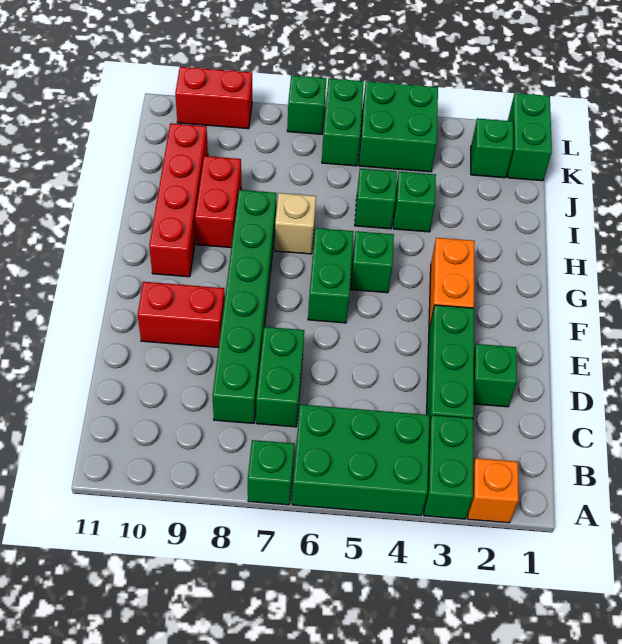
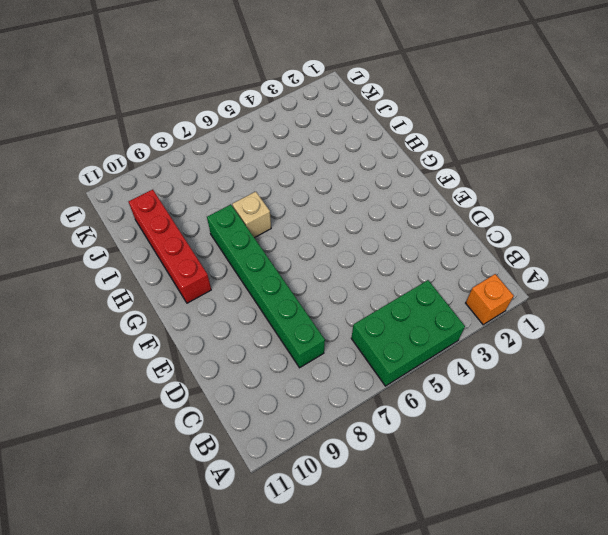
none -> green brick A3:B3 level 1
none -> green brick A7 level 1
none -> green brick C3:E3 level 1

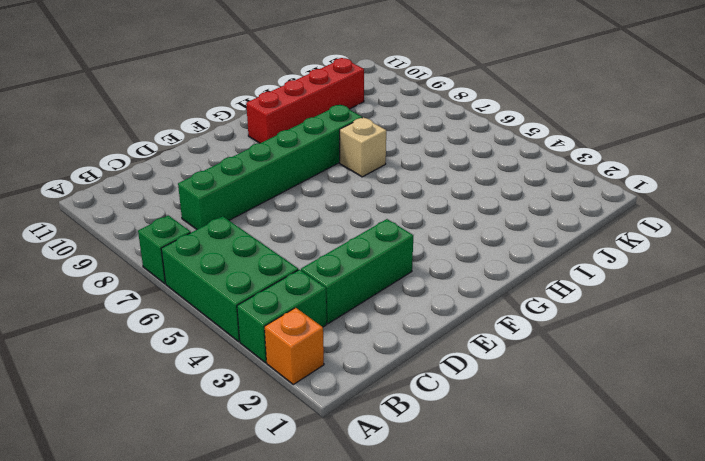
none -> green brick C7:D7 level 1
none -> green brick D2 level 1
none -> red brick E9:E10 level 1

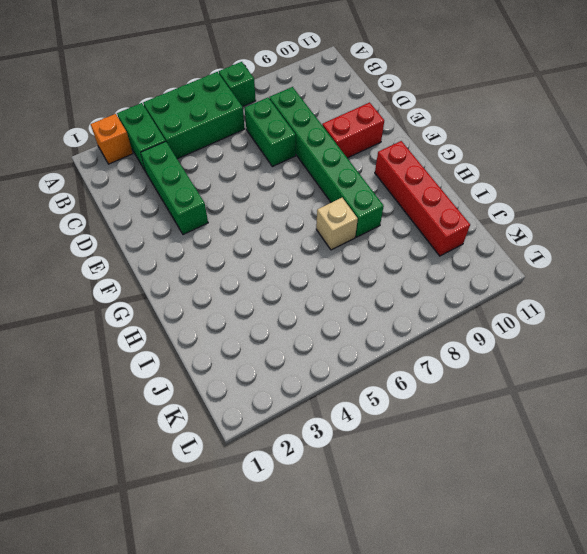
none -> green brick D2 level 1
none -> orange brick F3:G3 level 1
none -> green brick F6:G6 level 1

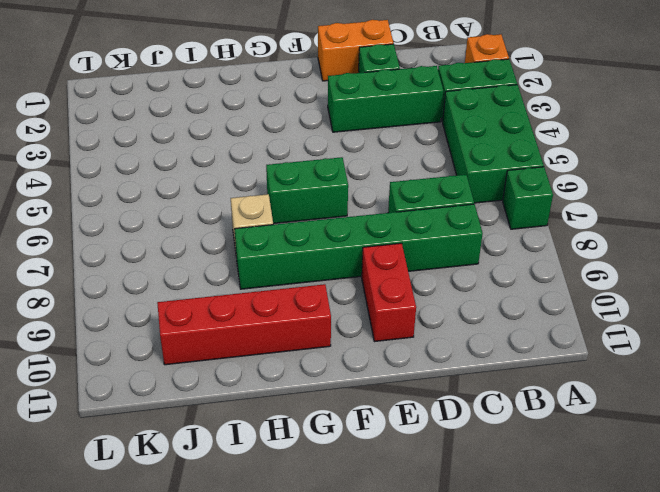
orange brick D1:E1 level 1 -> orange brick F3:G3 level 1
none -> green brick G5 level 1
none -> red brick H9:I9 level 1
none -> green brick I4 level 1

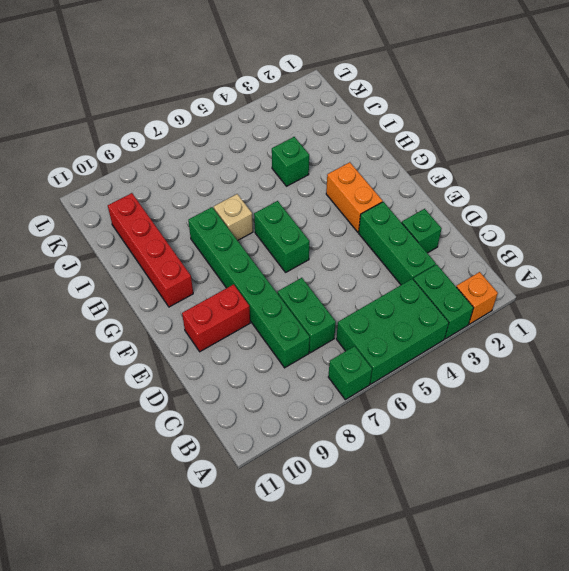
none -> green brick G5 level 1
none -> red brick H9:I9 level 1
none -> green brick I5 level 1

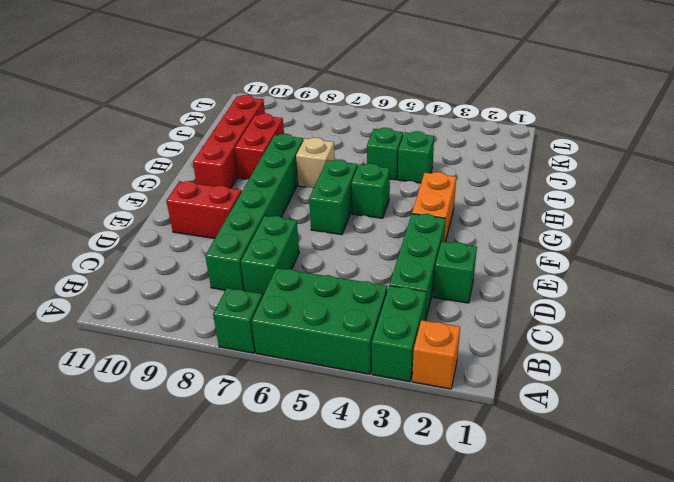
none -> green brick K1:L1 level 1
none -> green brick K2 level 1
none -> green brick K4:L5 level 1

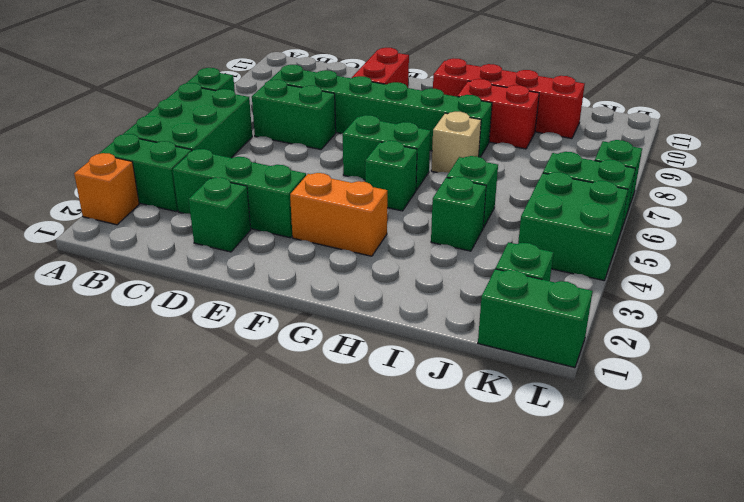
none -> red brick L9:L10 level 1

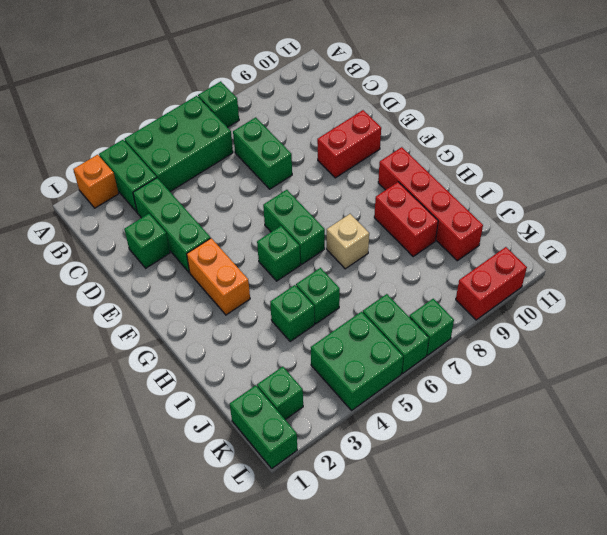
none -> green brick C8:H8 level 1

